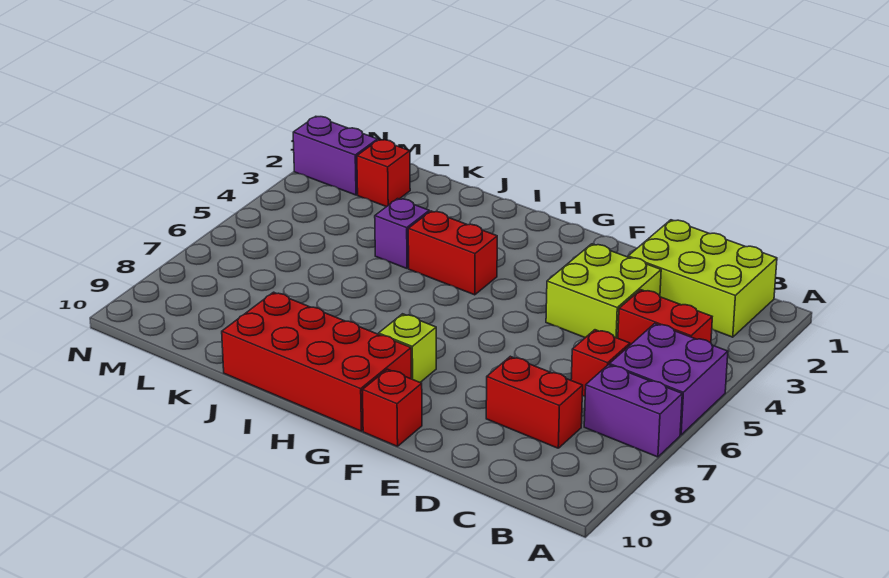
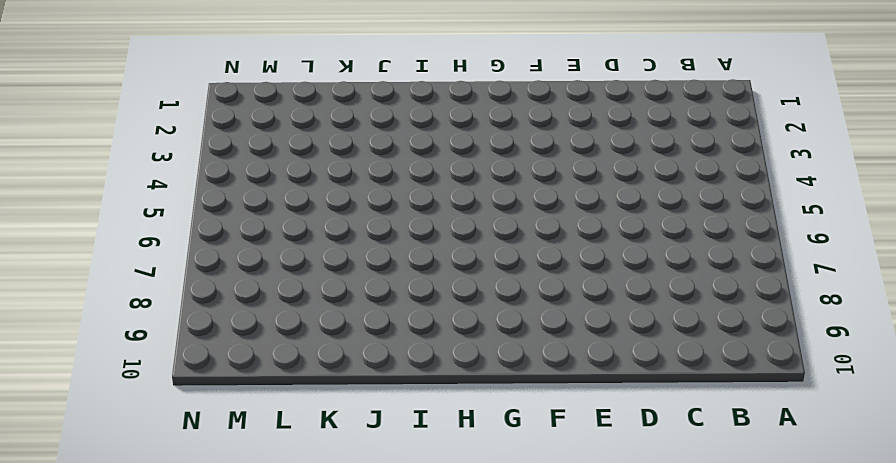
none -> purple brick A5:B6 level 1
none -> purple brick A7:B7 level 1
none -> lime brick B1:D2 level 1

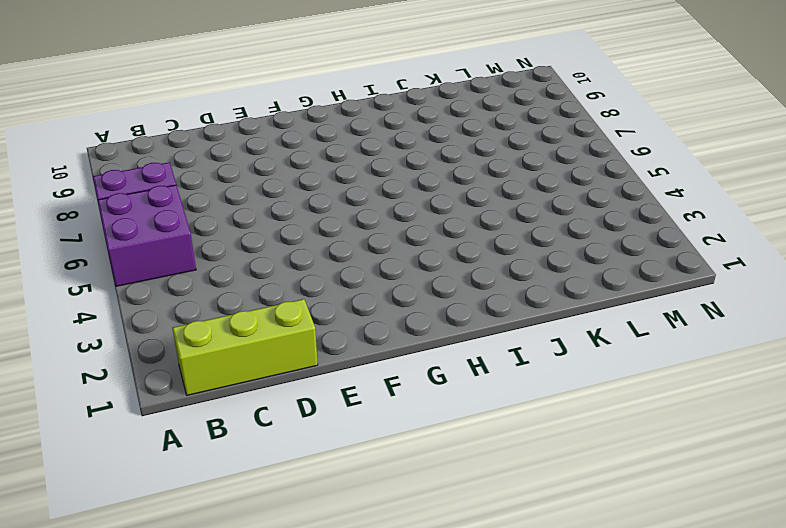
lime brick B1:D1 level 1 -> lime brick B1:D2 level 1
none -> red brick B4:C4 level 1
none -> red brick C6 level 1
none -> red brick C8:D8 level 1

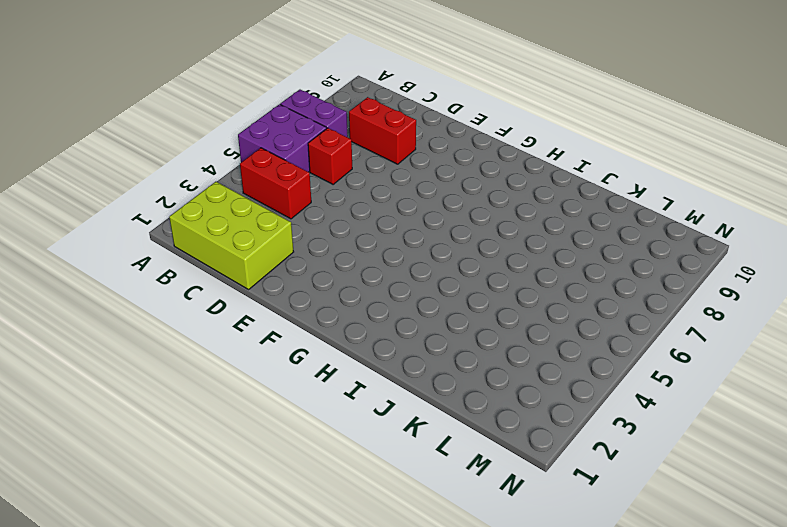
none -> lime brick D3:E4 level 1
none -> red brick F10 level 1
none -> lime brick G8 level 1

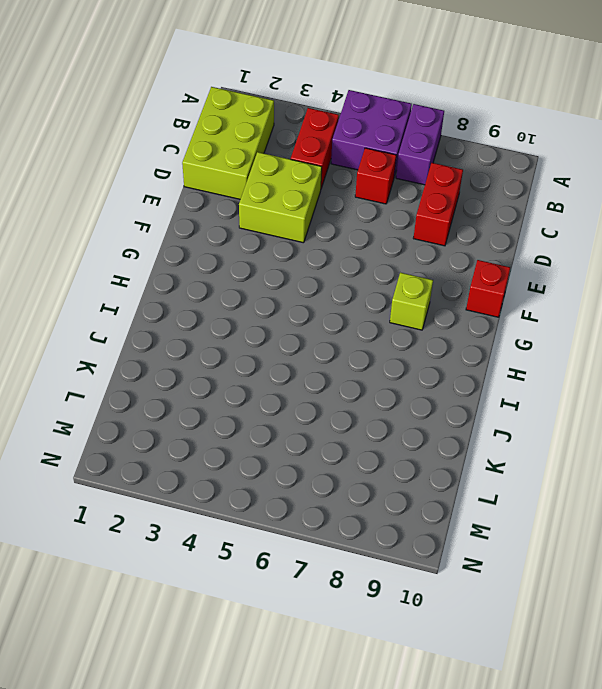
none -> red brick G9:J10 level 1
none -> red brick H4:I4 level 1
none -> purple brick J4 level 1

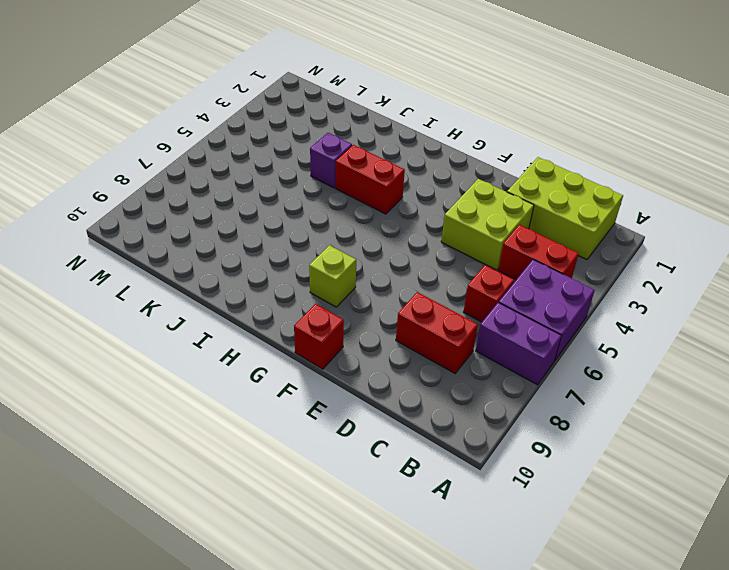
none -> red brick G9:J10 level 1
none -> red brick L2 level 1
none -> purple brick M2:N2 level 1

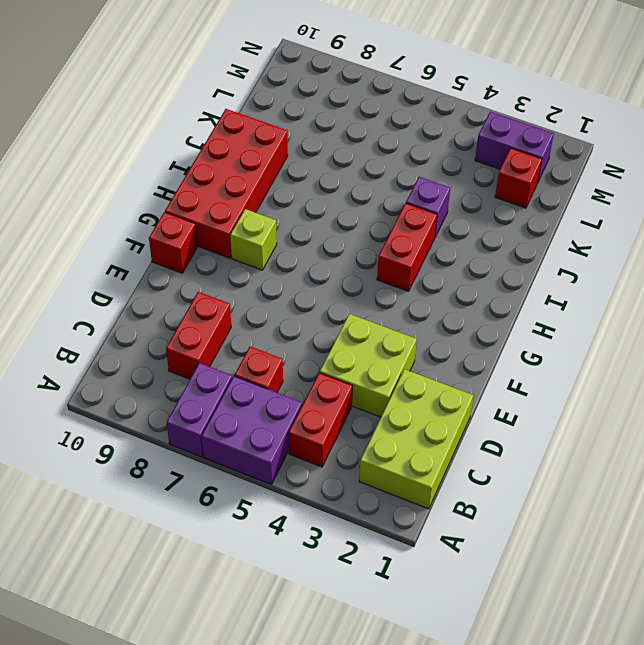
purple brick M2:M3 level 1 -> purple brick M2:N2 level 1

